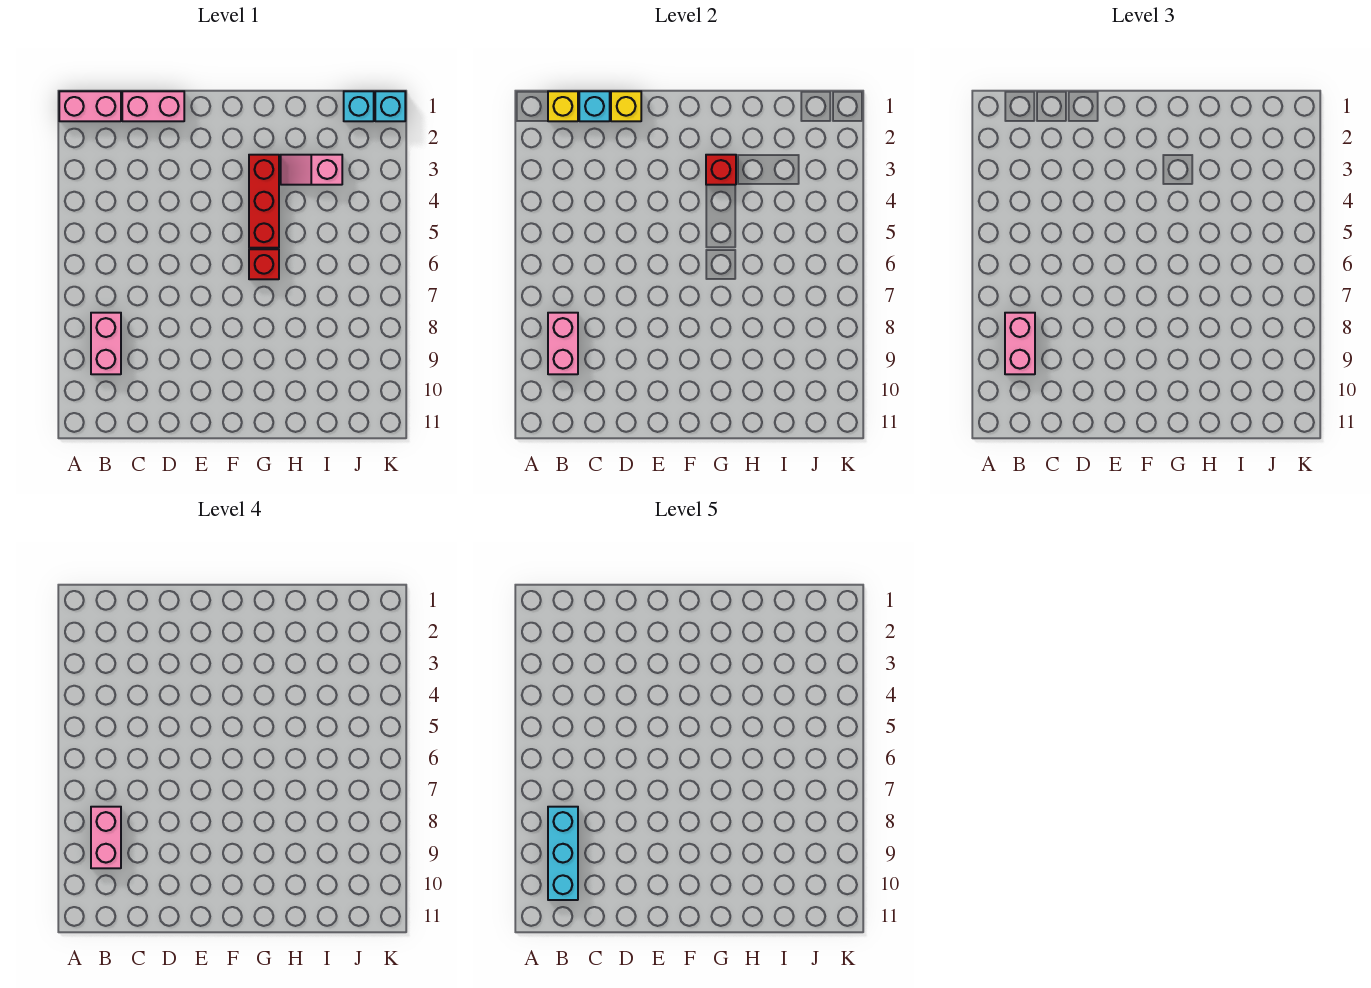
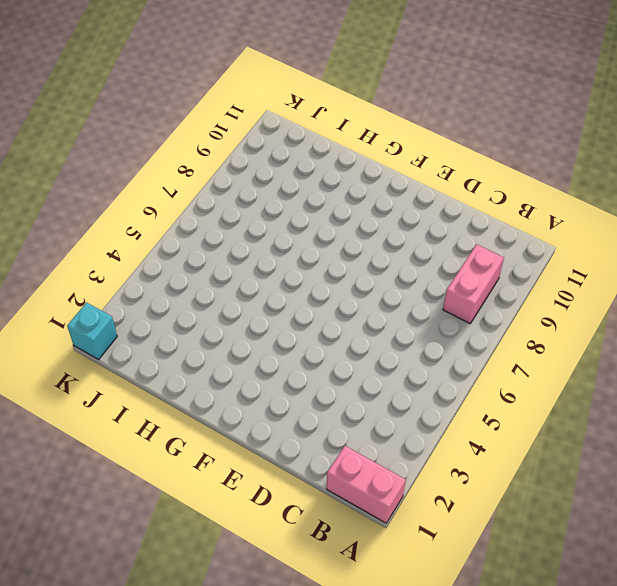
none -> pink brick C1:D1 level 1
none -> red brick G3:G5 level 1
none -> red brick G6 level 1

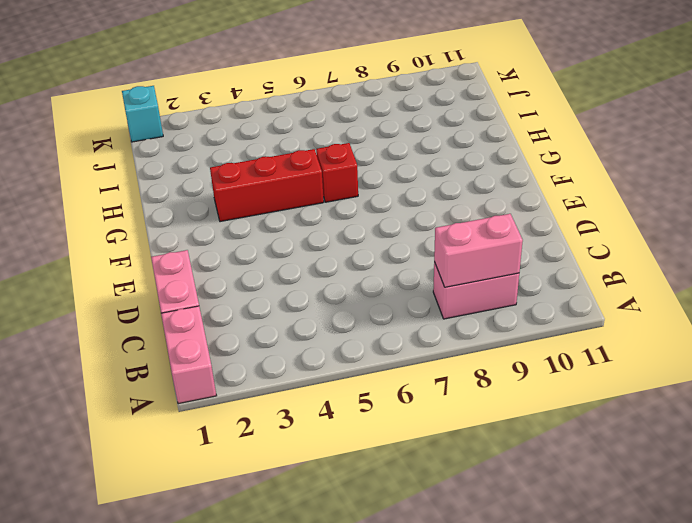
none -> pink slope H3:I3 level 1 top I
none -> cyan brick J1 level 1
none -> yellow brick B1 level 2

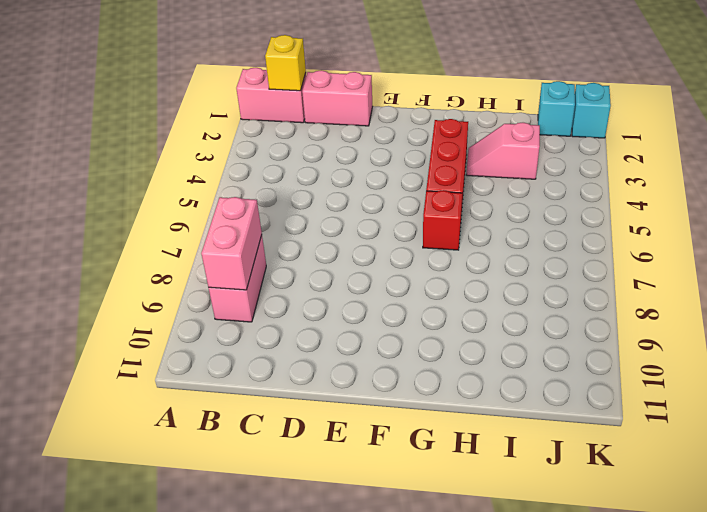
none -> cyan brick C1 level 2
none -> yellow brick D1 level 2
none -> red brick G3 level 2

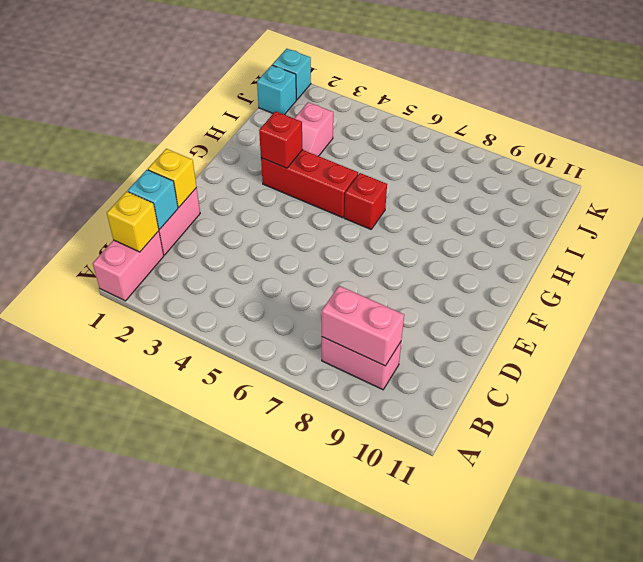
none -> pink brick B8:B9 level 3
none -> pink brick B8:B9 level 4
none -> cyan brick B8:B10 level 5

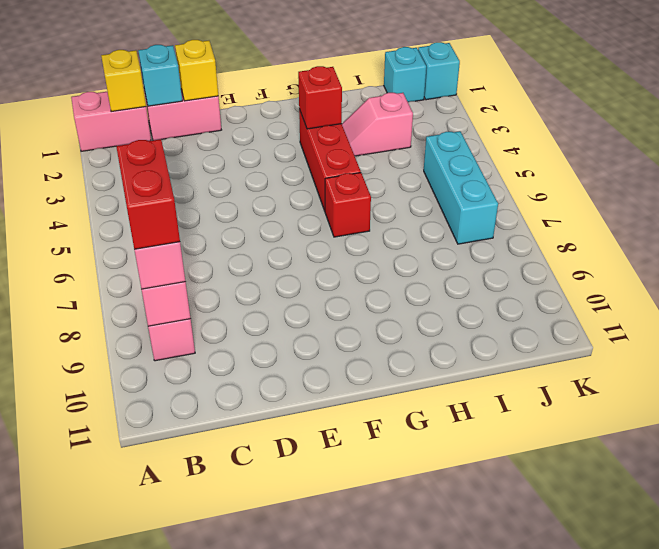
red brick B8:B9 level 4 -> pink brick B8:B9 level 4
cyan brick J5:J7 level 1 -> cyan brick B8:B10 level 5

